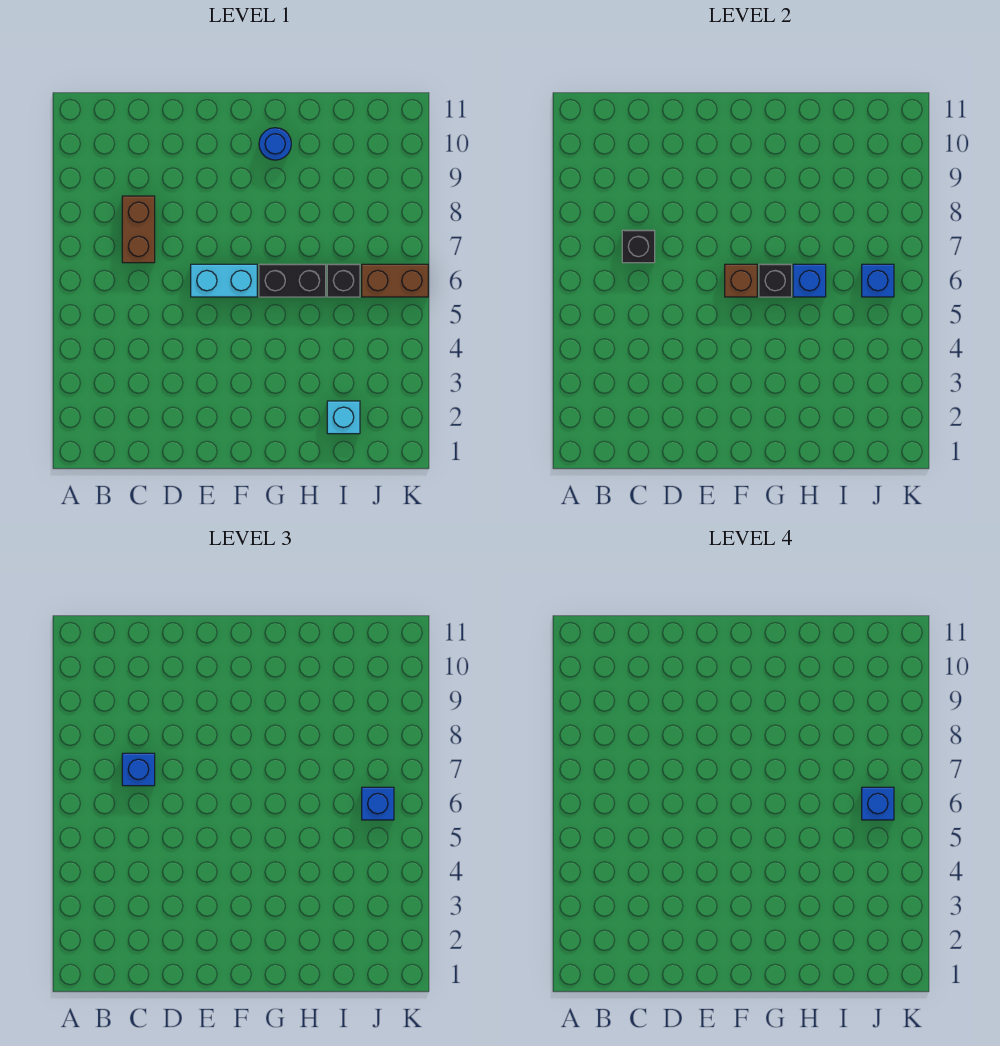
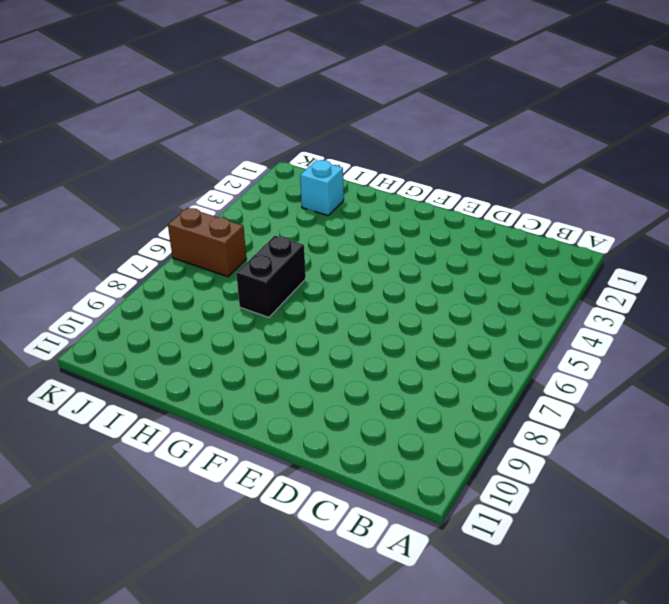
black brick H6:H7 level 1 -> black brick G6:H6 level 1
none -> brown brick C7:C8 level 1
none -> cyan brick E6:F6 level 1
none -> blue round brick G10 level 1

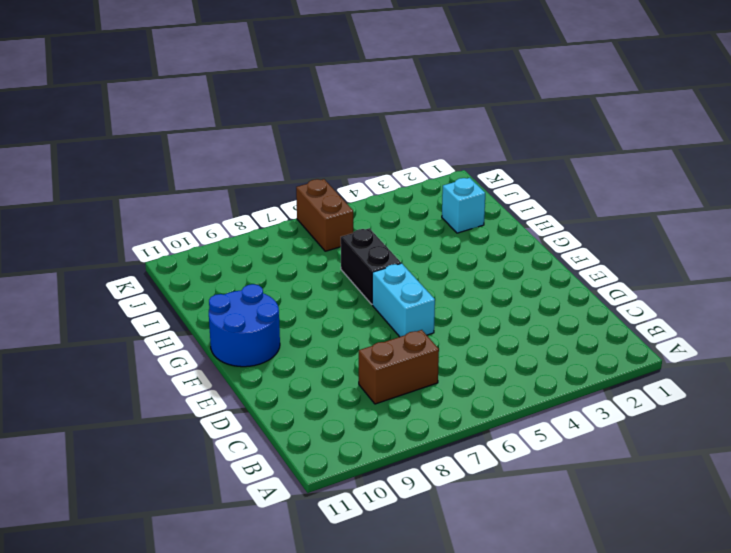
blue round brick F10:G11 level 1 -> blue round brick G10 level 1
none -> black brick I6 level 1
none -> black brick C7 level 2
none -> brown brick F6 level 2

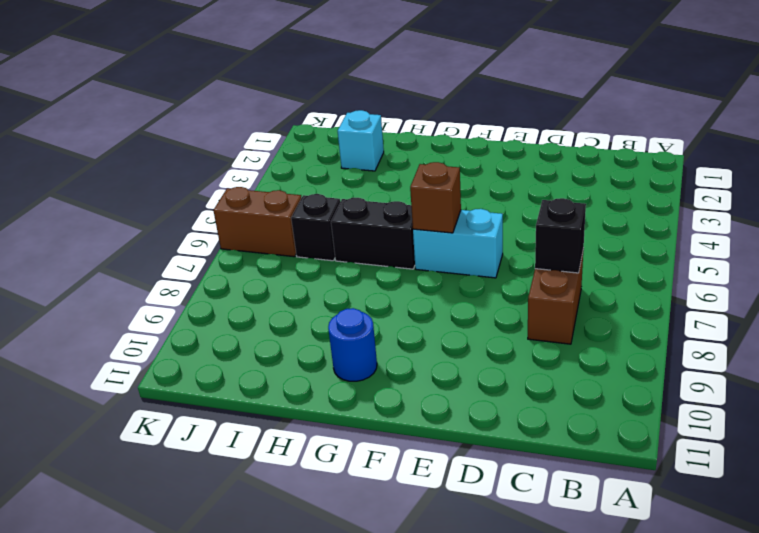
none -> black brick G6 level 2
none -> blue brick H6 level 2
none -> blue brick J6 level 2

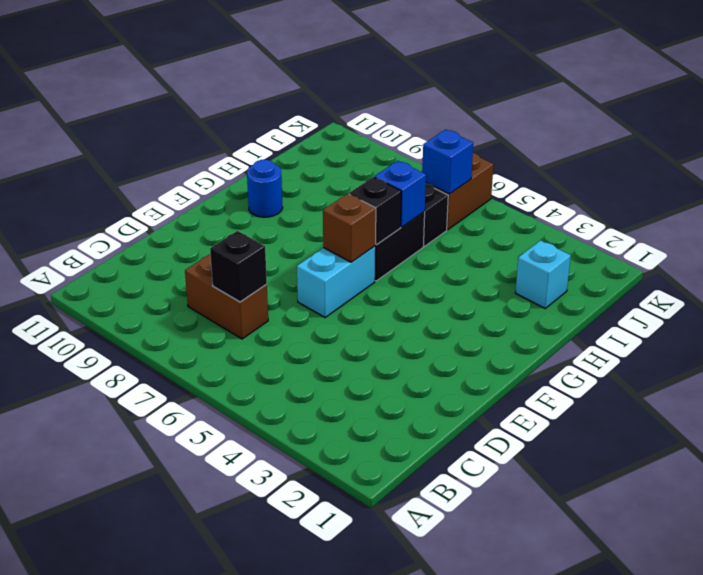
none -> blue brick C7 level 3
none -> blue brick J6 level 3
none -> blue brick J6 level 4

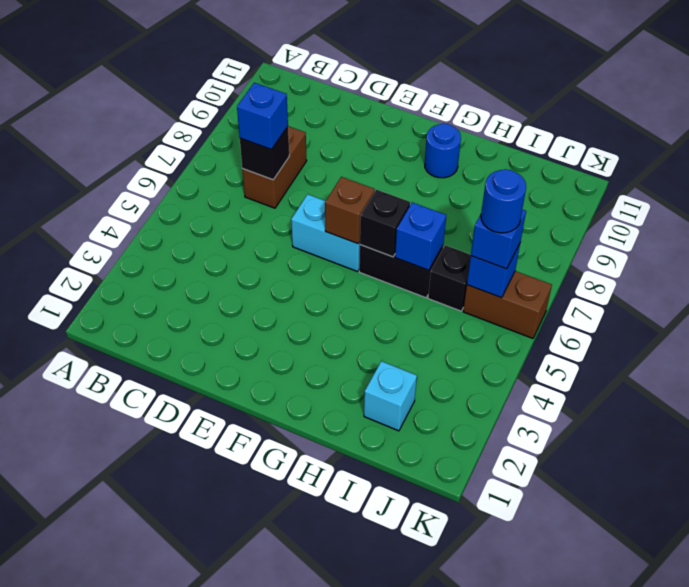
blue round brick J6 level 4 -> blue brick J6 level 4

